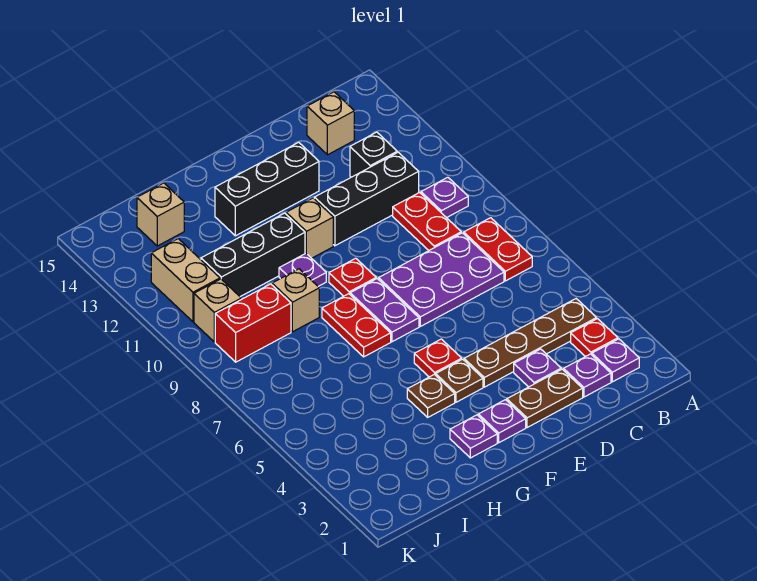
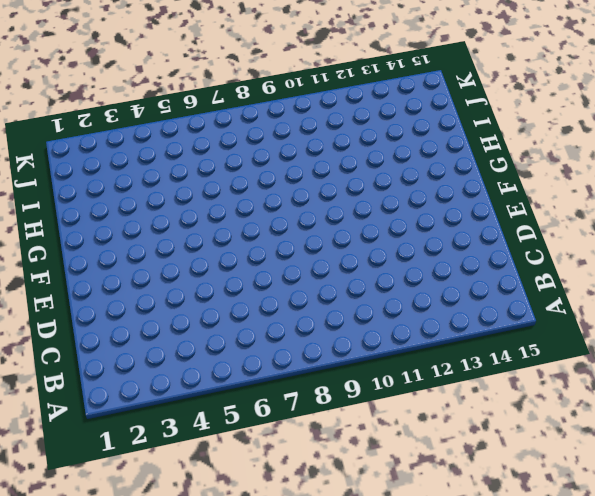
none -> purple plate B2 level 1
none -> red plate B3 level 1
none -> brown plate B4:E4 level 1
none -> red plate B7:B8 level 1

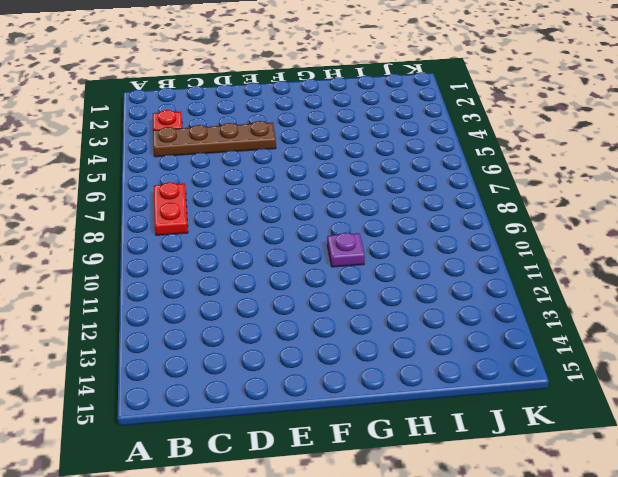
none -> purple plate B2 level 1
none -> purple plate B10 level 1
none -> purple plate C2 level 1
none -> purple plate C7:E8 level 1

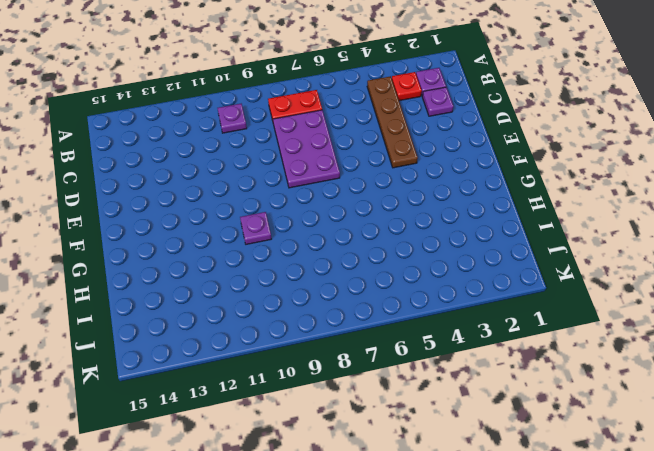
none -> red plate C9:C10 level 1
none -> black brick C11:E11 level 1
none -> black brick C12 level 1
none -> tan brick C14 level 1

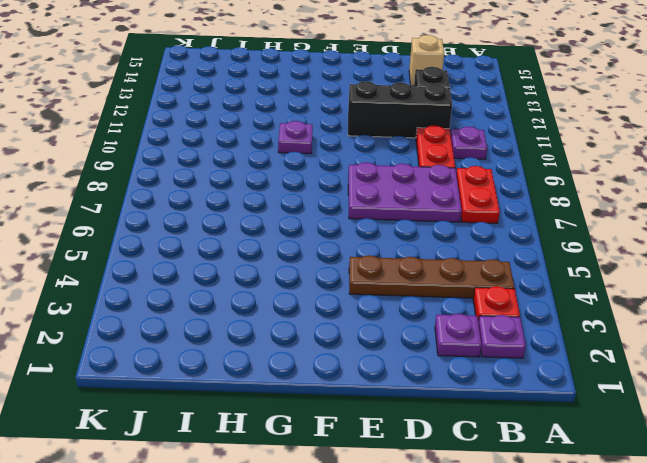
none -> brown plate D2:E2 level 1
none -> purple plate D3 level 1
none -> black brick E13:G13 level 1
none -> purple plate F2 level 1

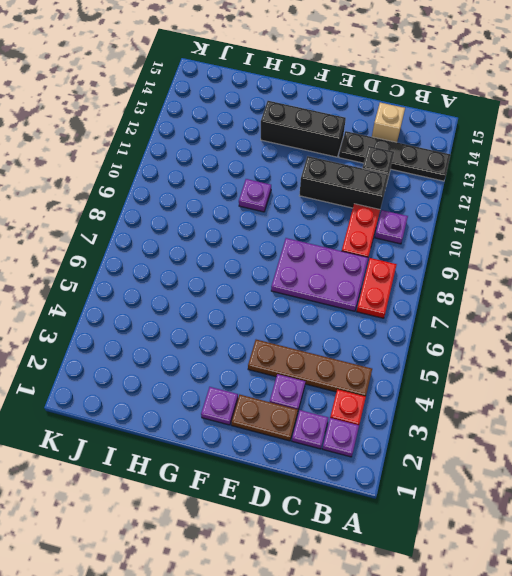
black plate A13:D13 level 1 -> none
none -> brown plate F4 level 1
none -> red plate F5 level 1
none -> purple plate F7:F8 level 1
none -> red plate F9 level 1

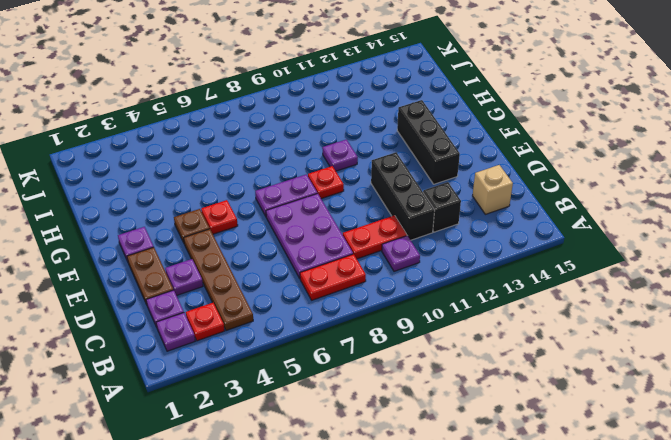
none -> tan brick F11 level 1
none -> purple plate G2 level 1
none -> brown plate G4 level 1
none -> red plate G7:G8 level 1

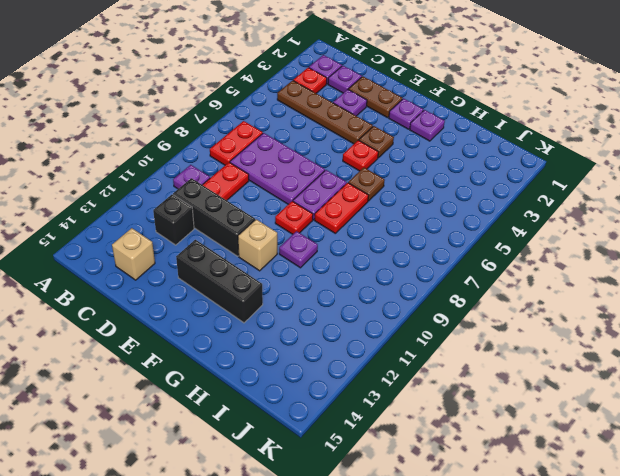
brown plate G6 level 1 -> brown plate G4 level 1
none -> black brick G11:I11 level 1
none -> tan brick H9 level 1
none -> red brick I9:J9 level 1
none -> tan brick I14 level 1

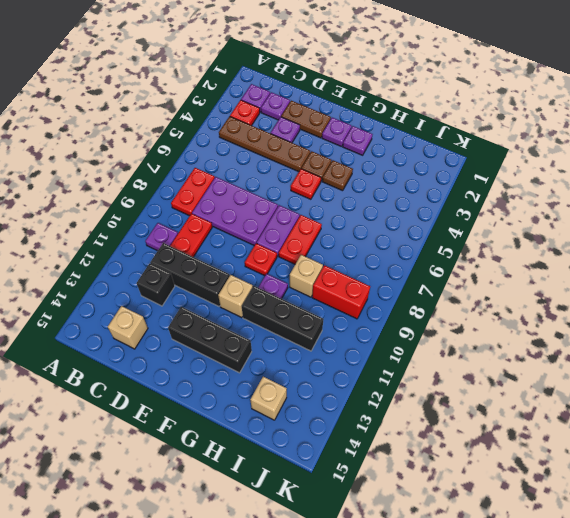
none -> tan brick J10 level 1
none -> tan brick J11:J12 level 1

